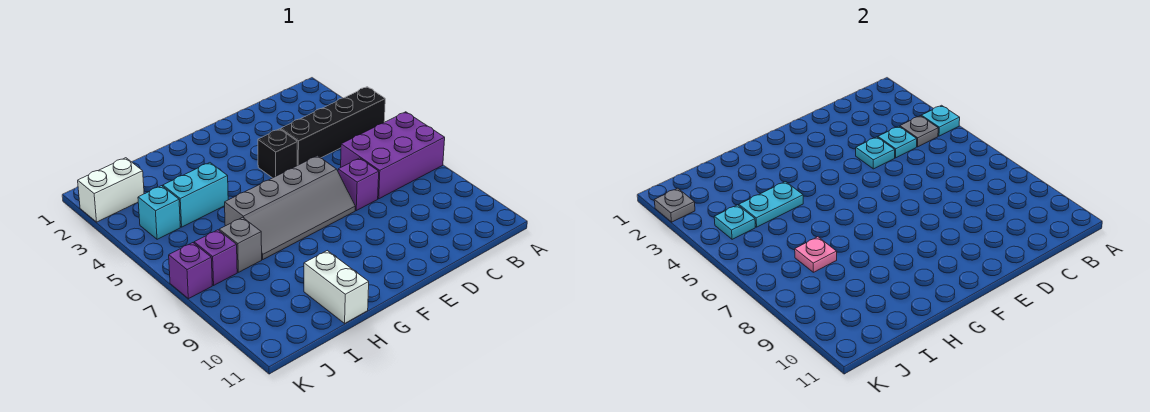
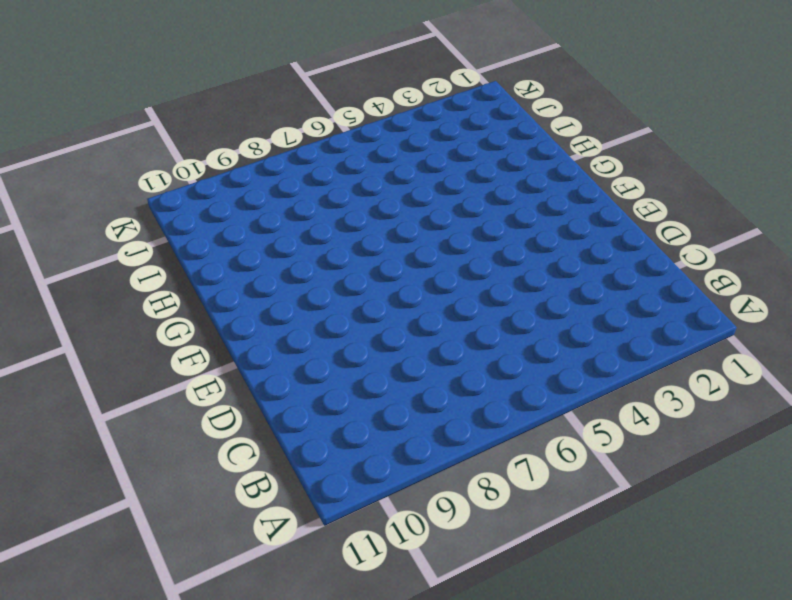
none -> black brick A4:D4 level 1
none -> purple brick A6:C7 level 1
none -> purple brick D7 level 1

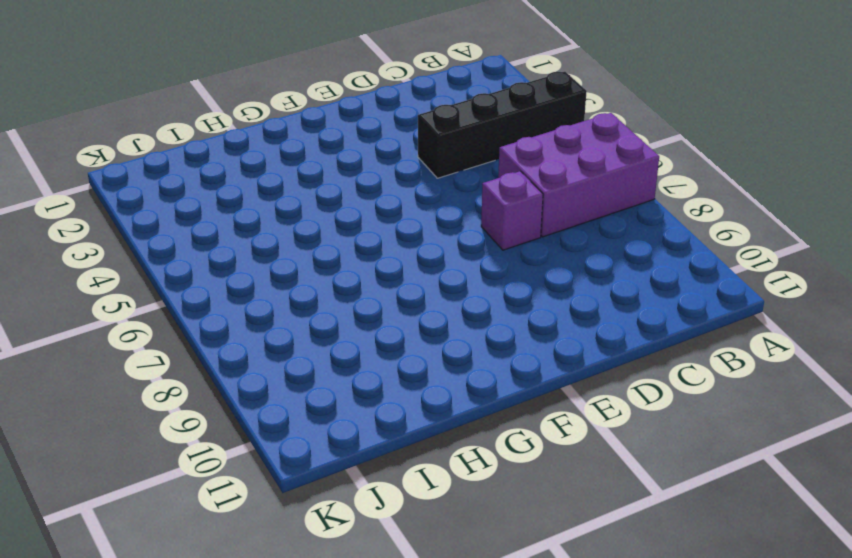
none -> black brick E4 level 1
none -> grey slope E6:H7 level 1 top 6
none -> cyan brick H4:I4 level 1

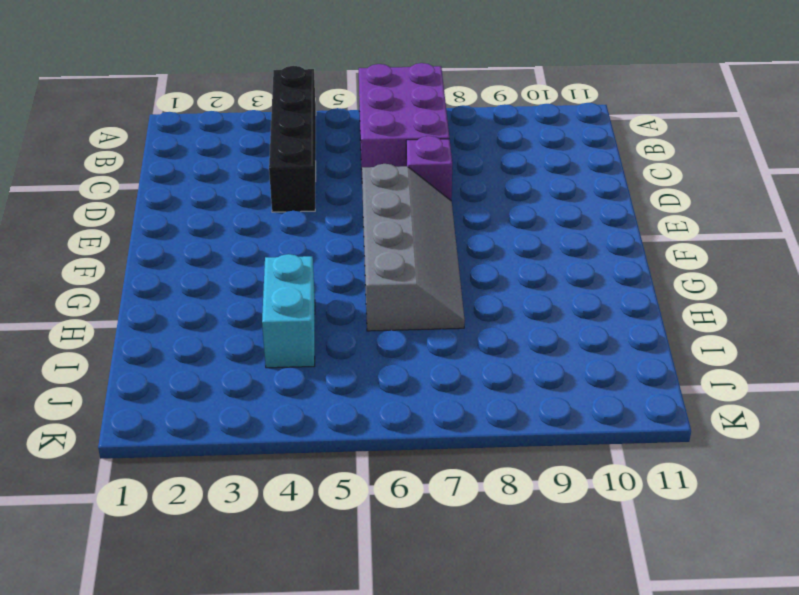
none -> black brick E4 level 1
none -> white brick H10:H11 level 1
none -> grey brick I7 level 1

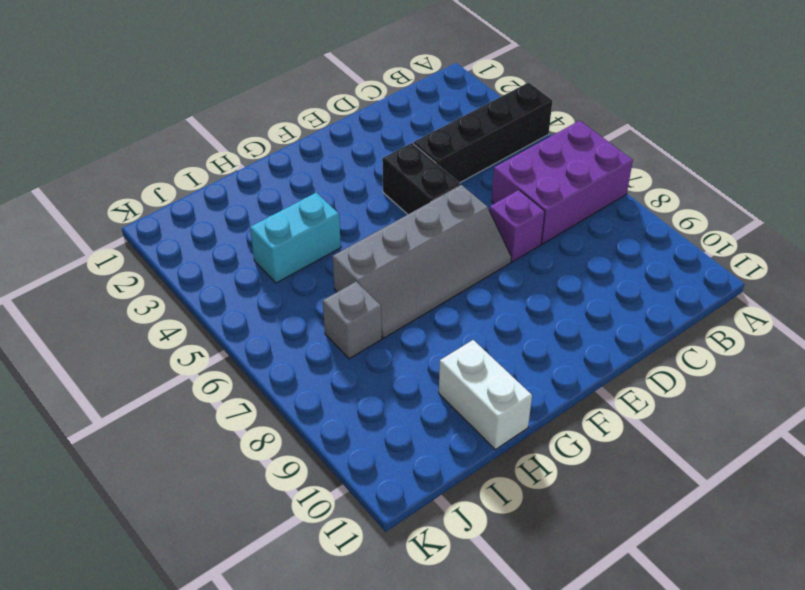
black brick E4:E5 level 1 -> black brick E4 level 1
none -> white brick J2:K2 level 1
none -> cyan brick J4 level 1
none -> purple brick J7 level 1

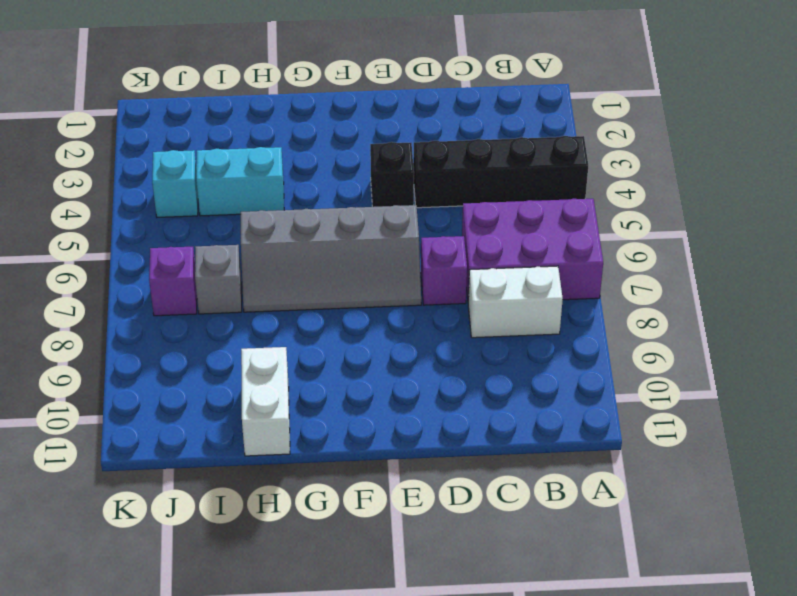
white brick B8:C8 level 1 -> white brick J2:K2 level 1
none -> purple brick K7 level 1
none -> cyan plate A4 level 2
none -> grey plate B4 level 2

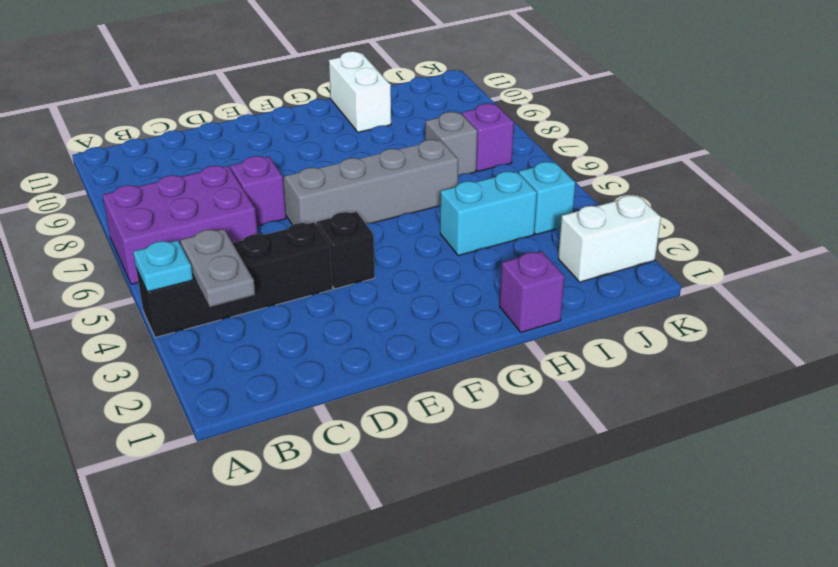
grey plate B3:B4 level 2 -> grey plate B4 level 2
purple brick H1 level 1 -> purple brick K7 level 1
none -> cyan plate C4 level 2
none -> cyan plate D4 level 2
none -> cyan plate H4:I4 level 2

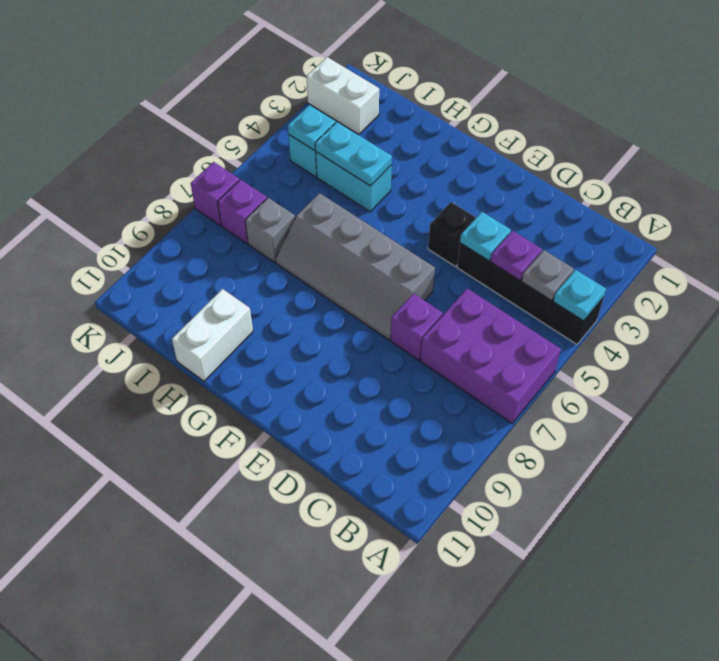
purple plate C4 level 2 -> cyan plate C4 level 2
none -> pink plate I7 level 2
none -> grey plate K2 level 2

